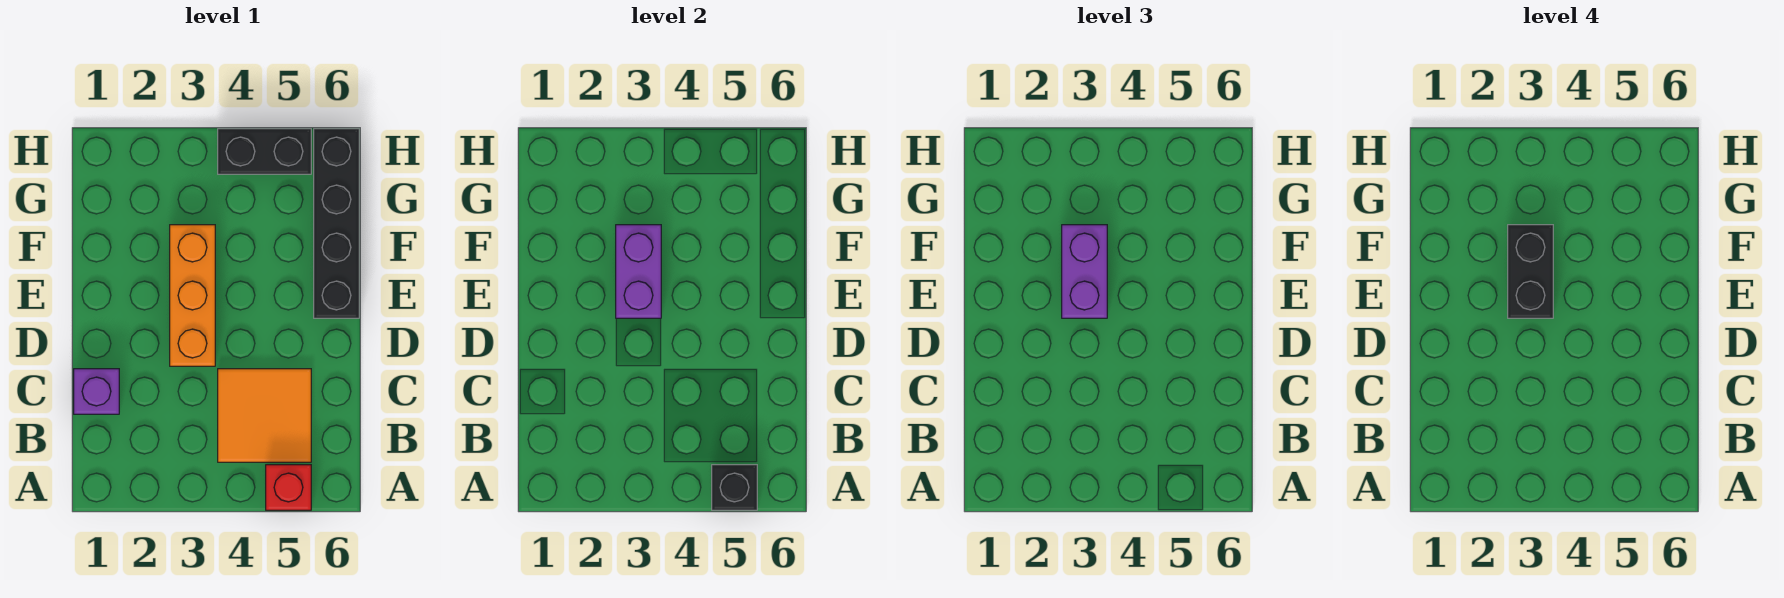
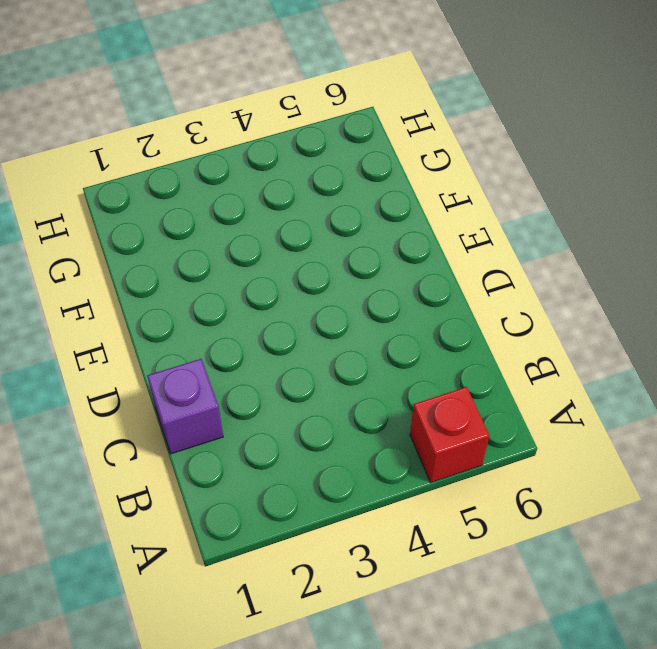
none -> orange tile B4:C5 level 1
none -> orange brick D3:F3 level 1

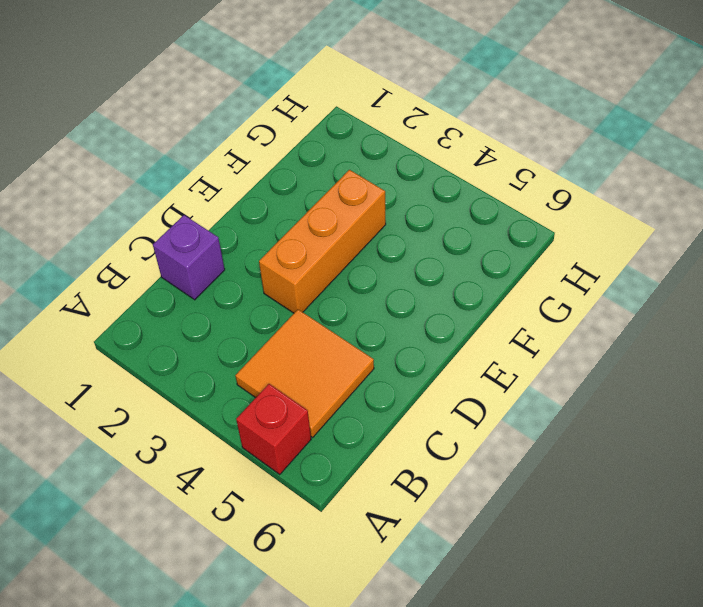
none -> black brick E6:H6 level 1
none -> black brick H4:H5 level 1

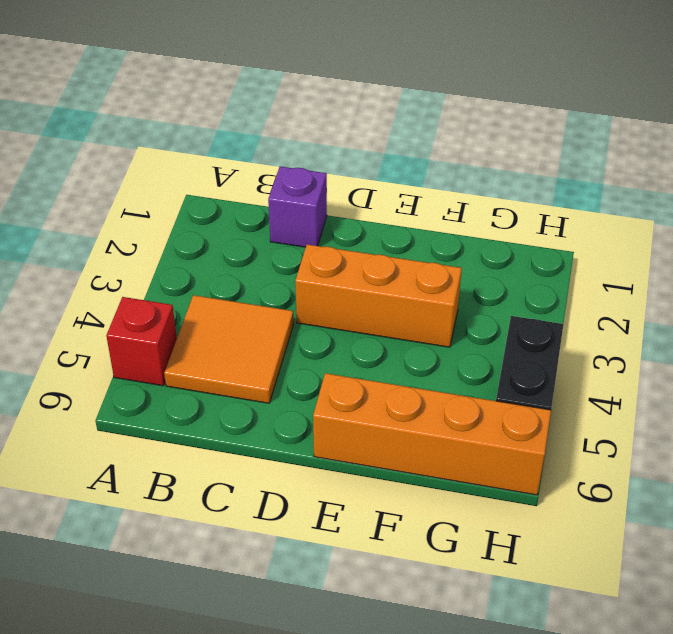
orange brick E6:H6 level 1 -> black brick E6:H6 level 1
none -> black brick A5 level 2
none -> purple brick E3:F3 level 2

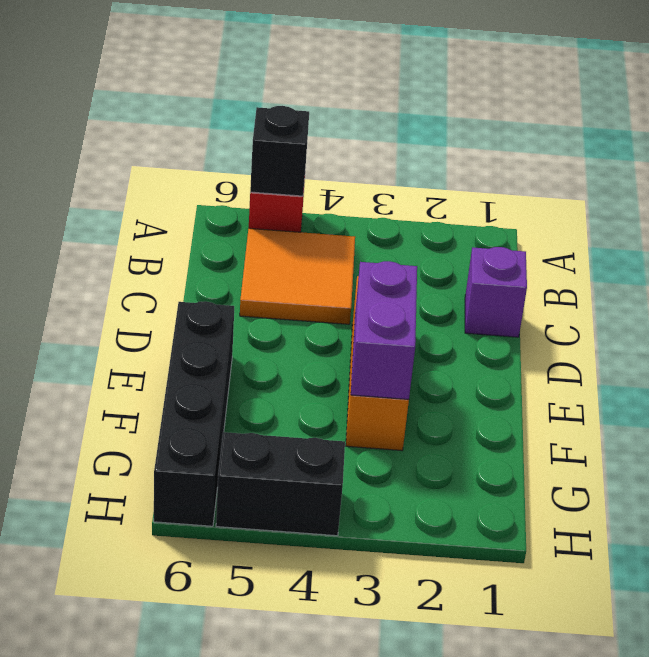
none -> purple brick E3:F3 level 3
none -> black brick E3:F3 level 4

